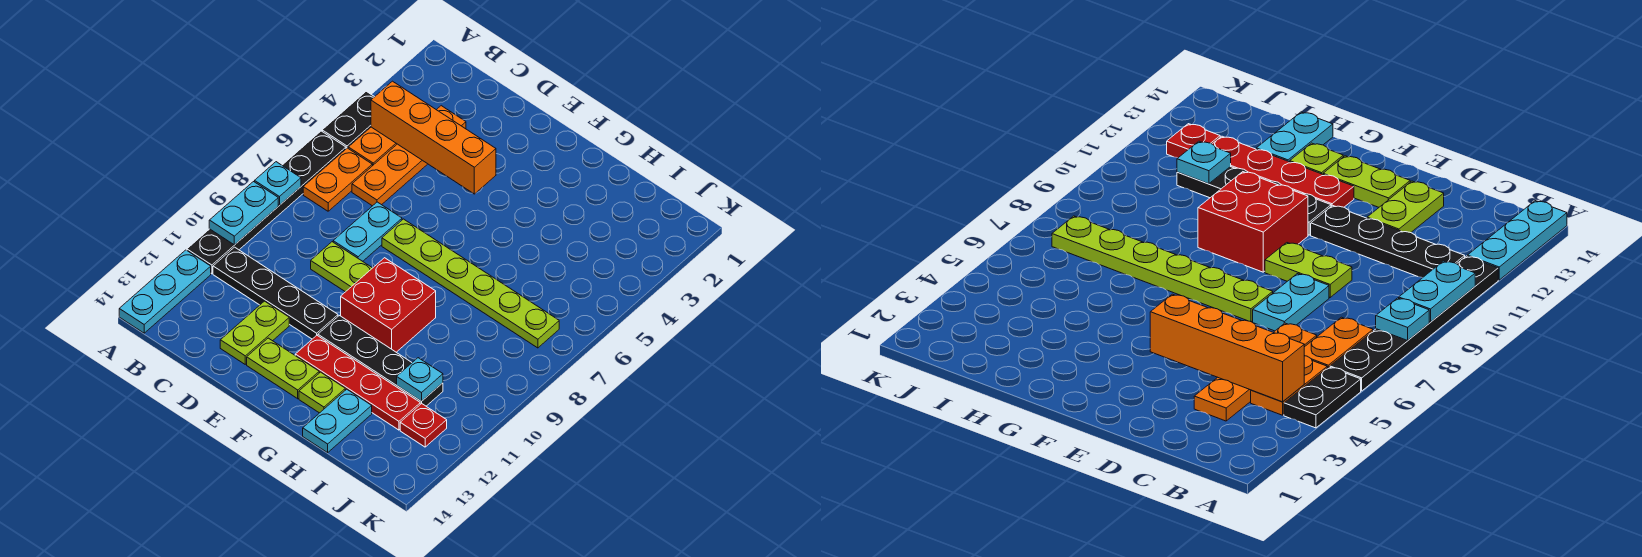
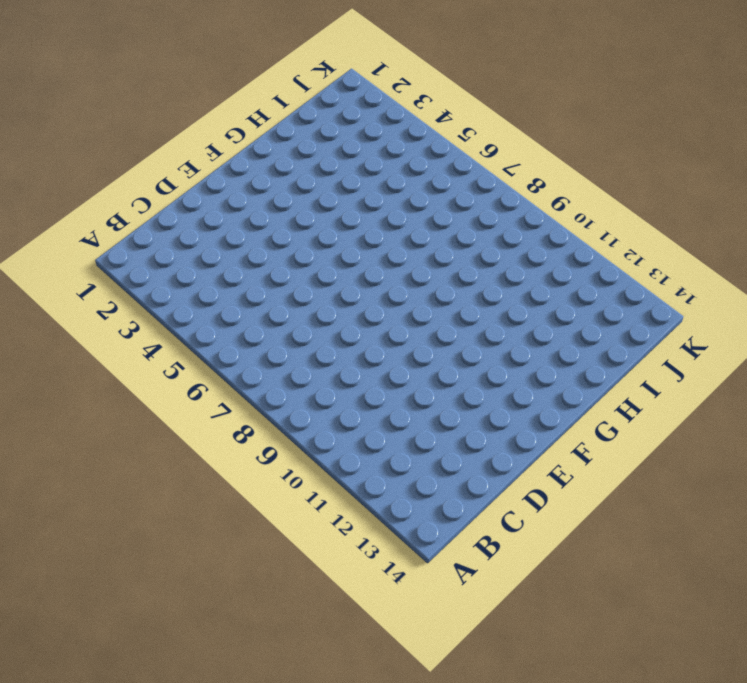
none -> black plate A4:A5 level 1
none -> black plate A6:A11 level 1
none -> cyan plate A12:A14 level 1

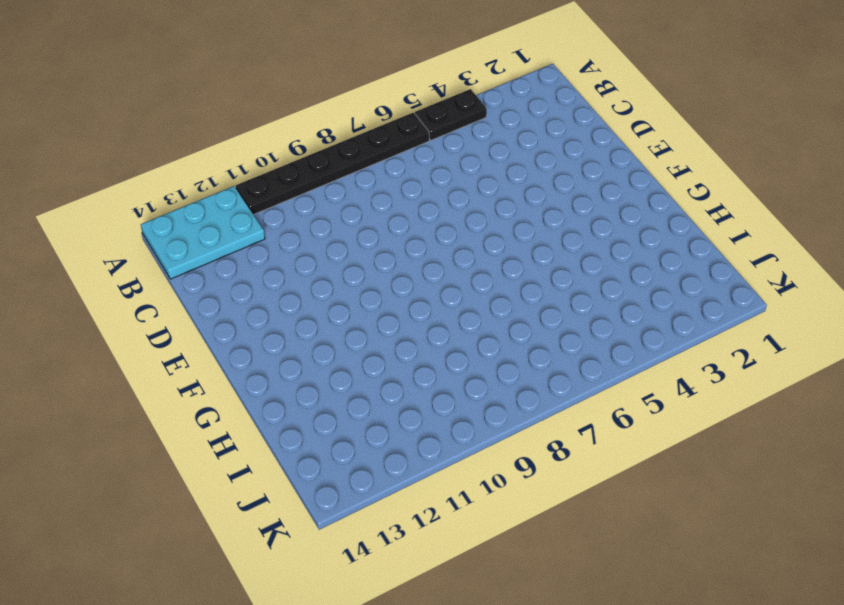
cyan plate A12:B14 level 1 -> cyan plate A12:A14 level 1
none -> orange plate B4:B5 level 1
none -> orange plate B6:B7 level 1
none -> black plate B11:E11 level 1

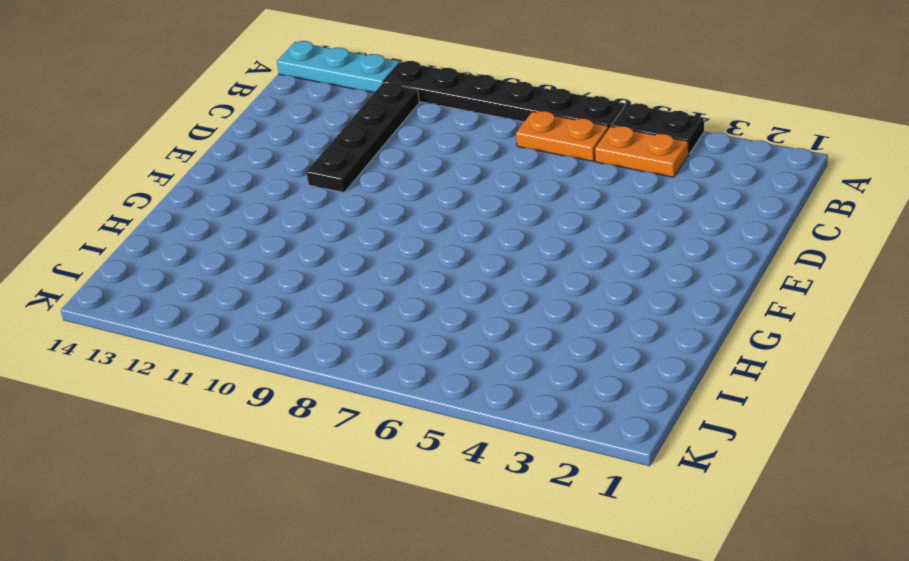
none -> orange plate C3:C6 level 1
none -> cyan plate D7:D8 level 1
none -> lime plate D9:E9 level 1

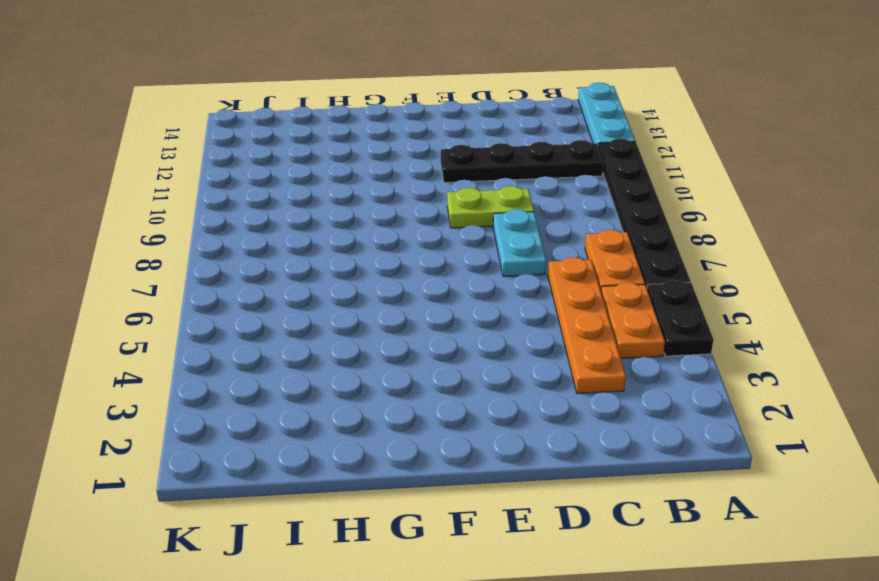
none -> lime plate D12:D13 level 1
none -> lime plate E7:J7 level 1
none -> lime plate E13:F13 level 1

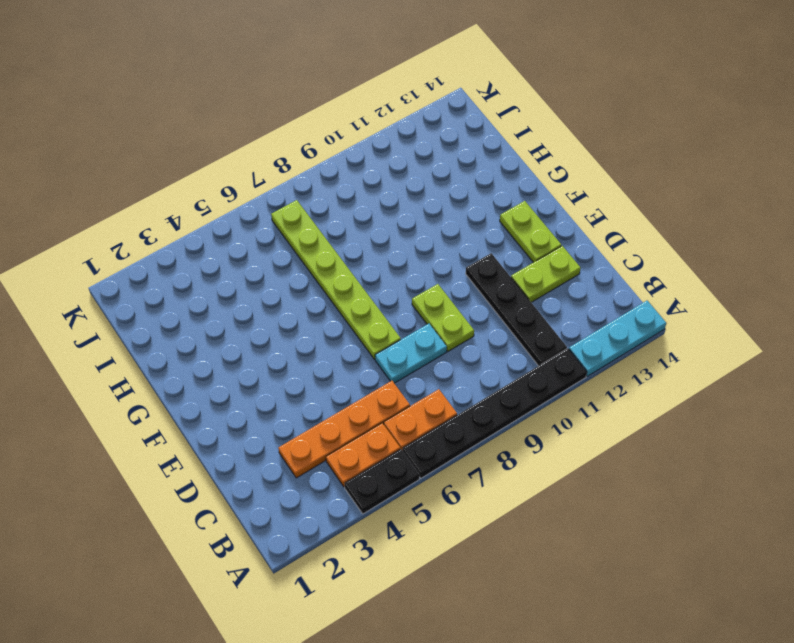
none -> red brick F9:G10 level 1
none -> black plate F11:I11 level 1
none -> red plate F12:I12 level 1

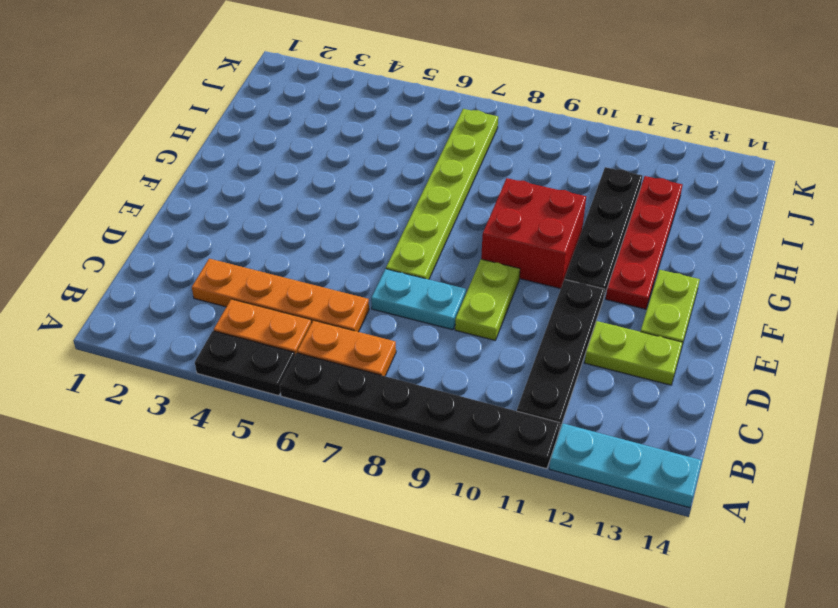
none -> lime plate G13 level 1
none -> cyan plate H13:H14 level 1
none -> red plate J12 level 1

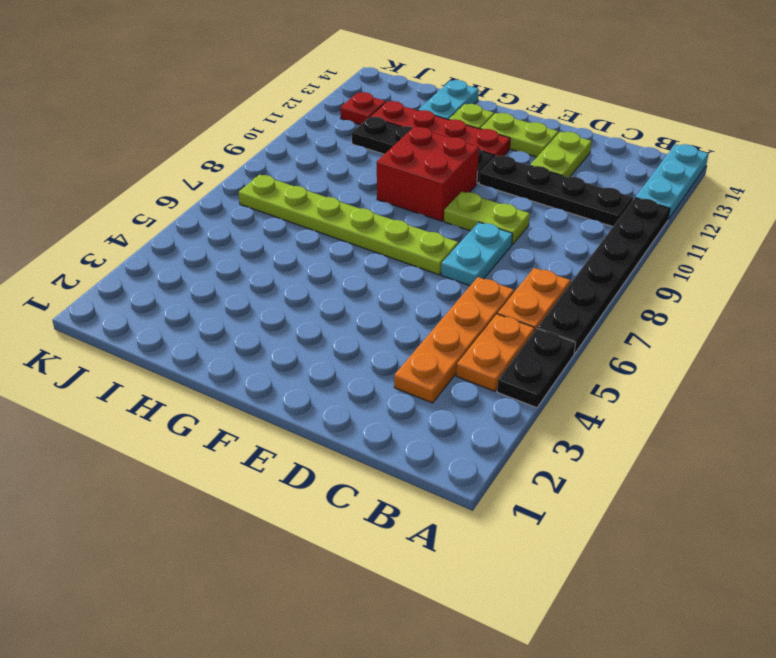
none -> cyan plate A8 level 2
none -> cyan plate A9:A10 level 2
none -> orange brick B4:E4 level 2

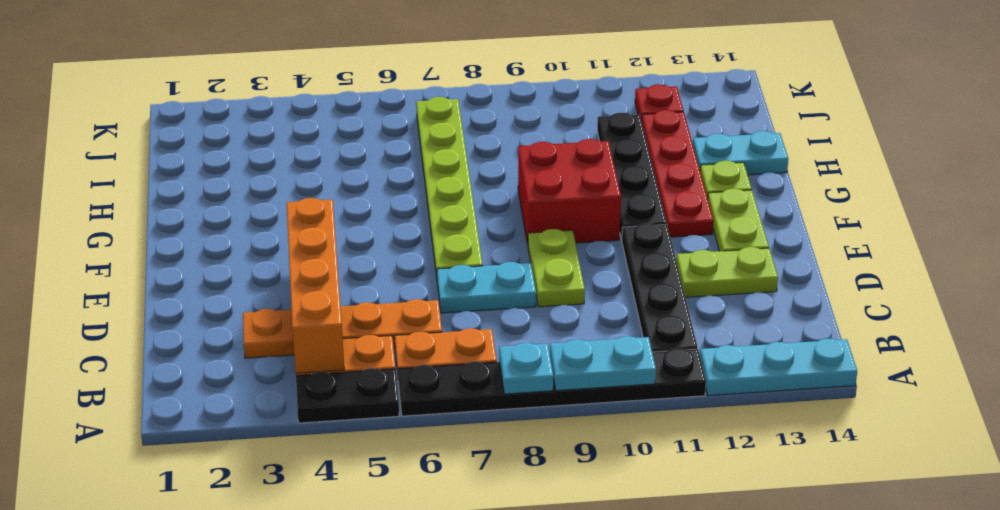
none -> cyan plate I11 level 2

